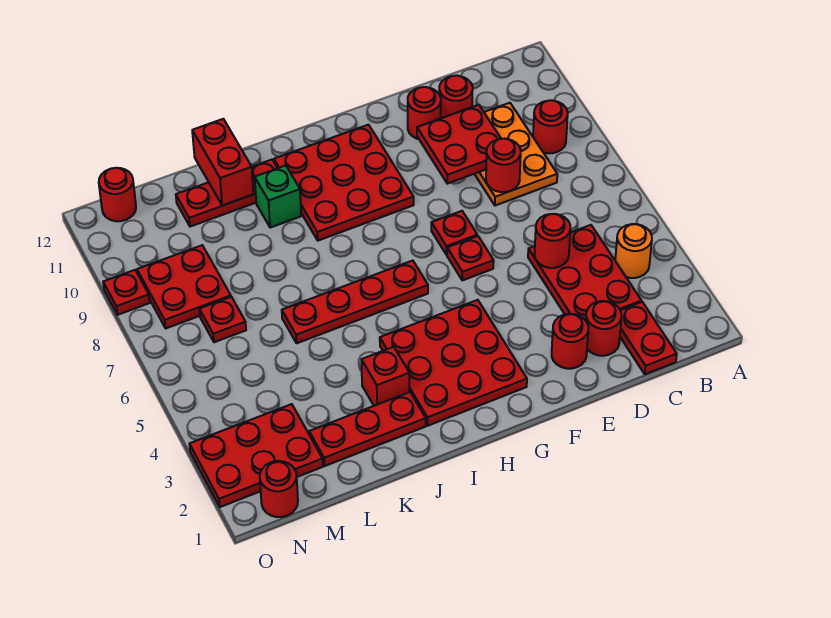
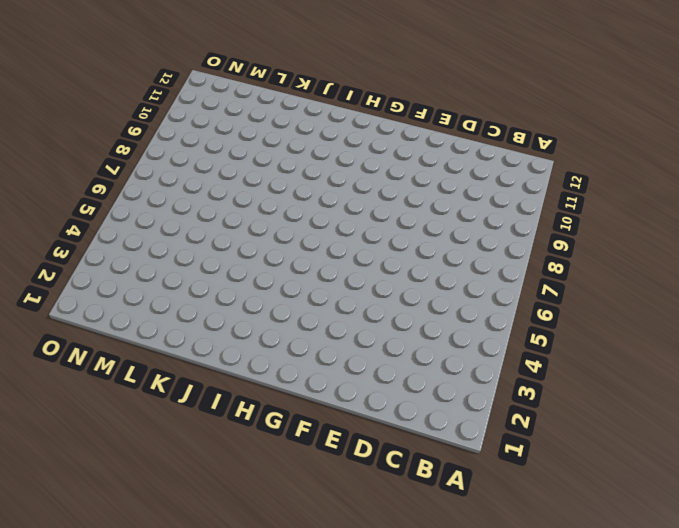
none -> orange round brick B4 level 1
none -> red round brick B9 level 1
none -> red plate C1:C2 level 1

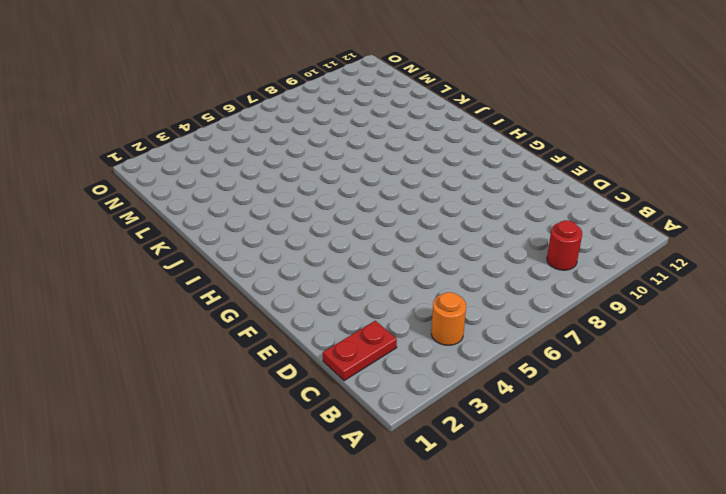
none -> red plate C3:D5 level 1
none -> orange plate C8:D10 level 1
none -> red round brick D2 level 1

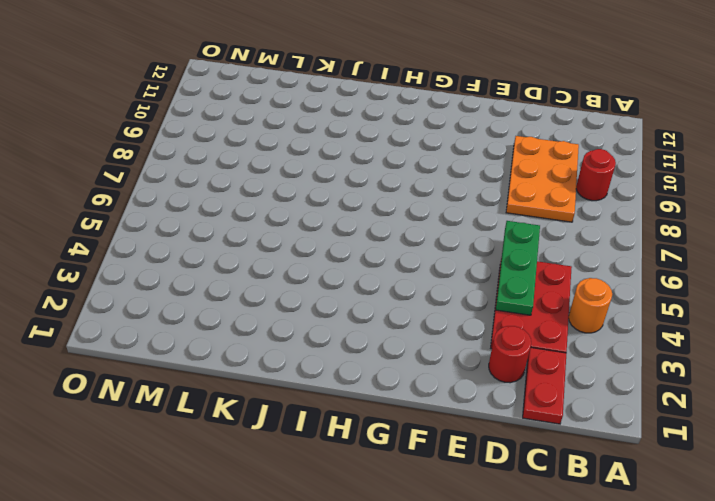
green plate D4:D6 level 2 -> red round brick D5 level 2
none -> red round brick D11 level 1
none -> red round brick E2 level 1
none -> red round brick E11 level 1

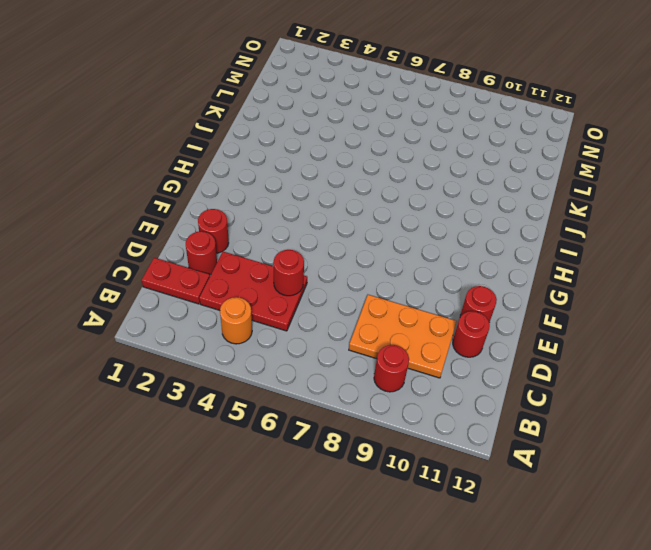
none -> red plate F6 level 1
none -> red plate F7 level 1
none -> red plate G2:I4 level 1

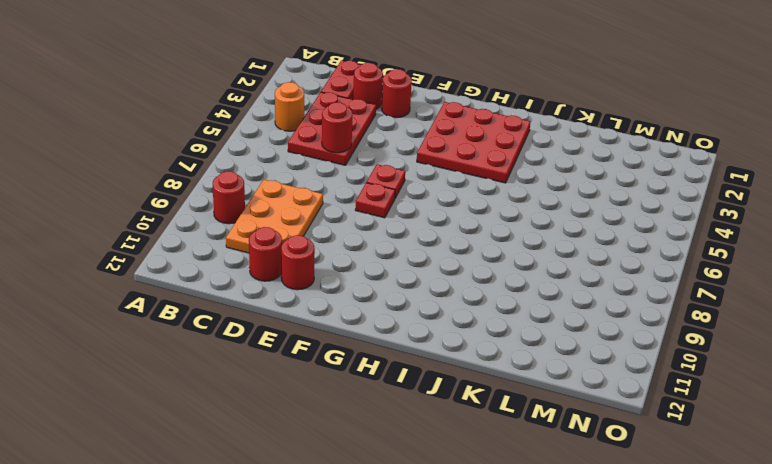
none -> red plate G9:I11 level 1
none -> red plate H6:K6 level 1
none -> red plate J2:L2 level 1

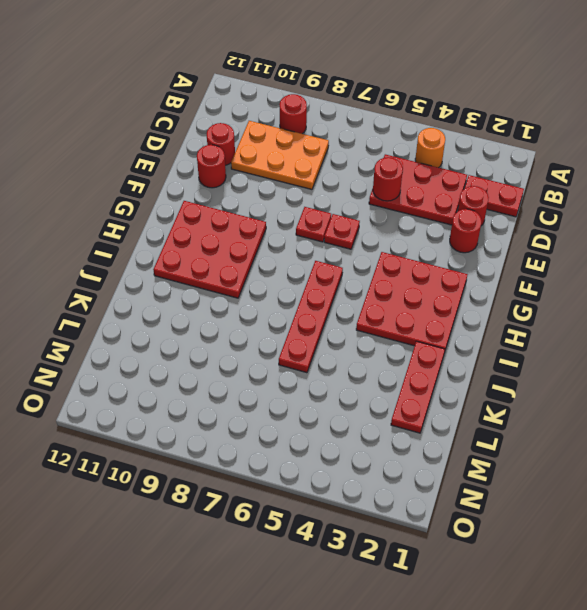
none -> red brick J3 level 1
none -> green brick J10 level 1
none -> red plate J11:L11 level 1

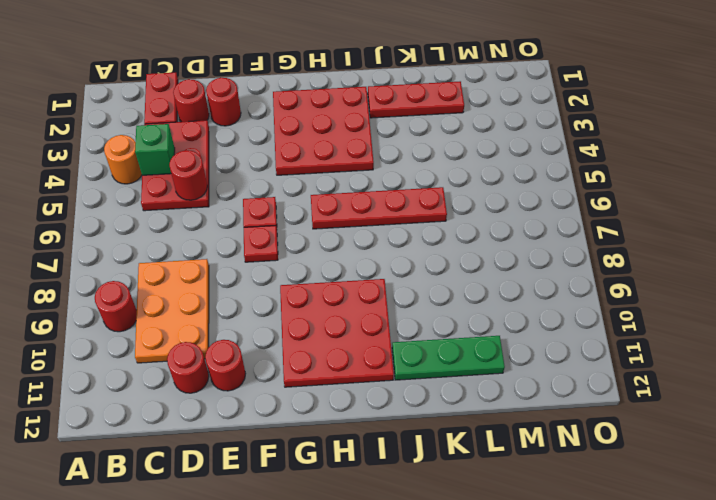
green brick C4 level 2 -> green brick J10 level 1
green plate J11:L11 level 1 -> red plate J11:L11 level 1
none -> red brick J3 level 1
none -> red plate M2:O3 level 1
none -> red plate M7 level 1

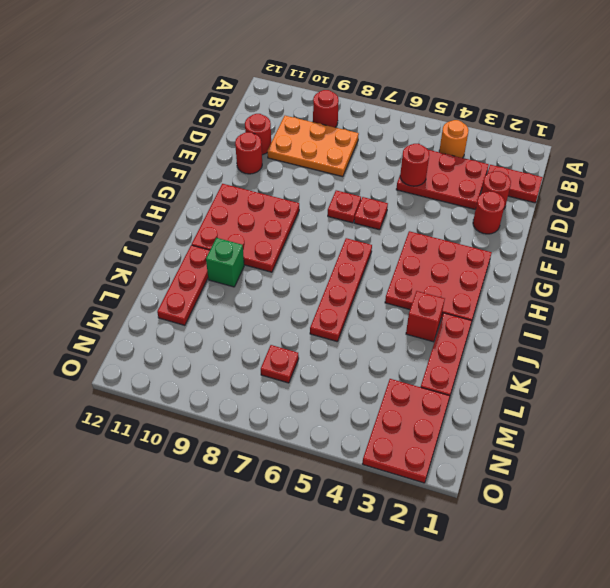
none -> red plate M8:N9 level 1
none -> red round brick N1 level 1
none -> red round brick N12 level 1

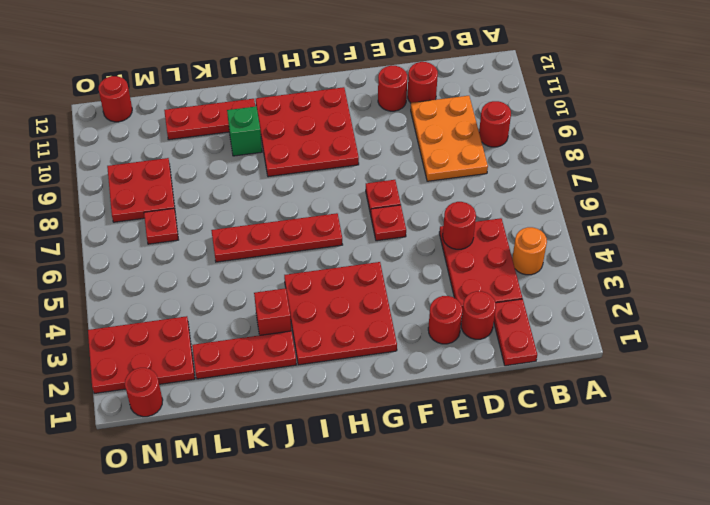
none -> red plate O9 level 1
none -> red round brick D8 level 2
none -> red plate D9:E10 level 2

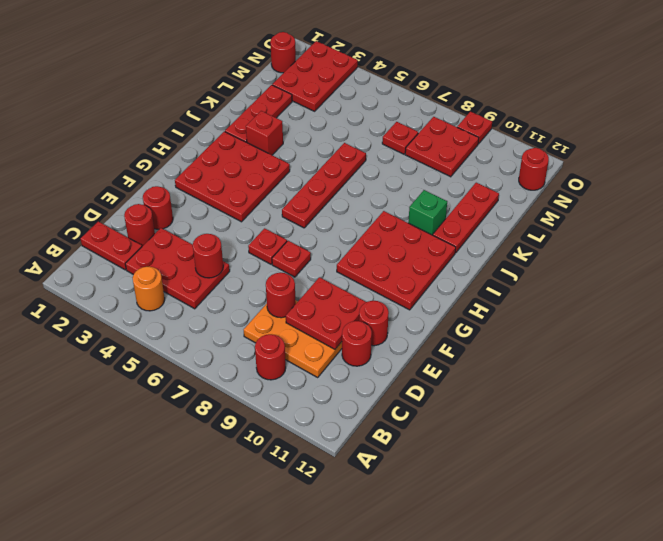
none -> red brick K11:K12 level 2

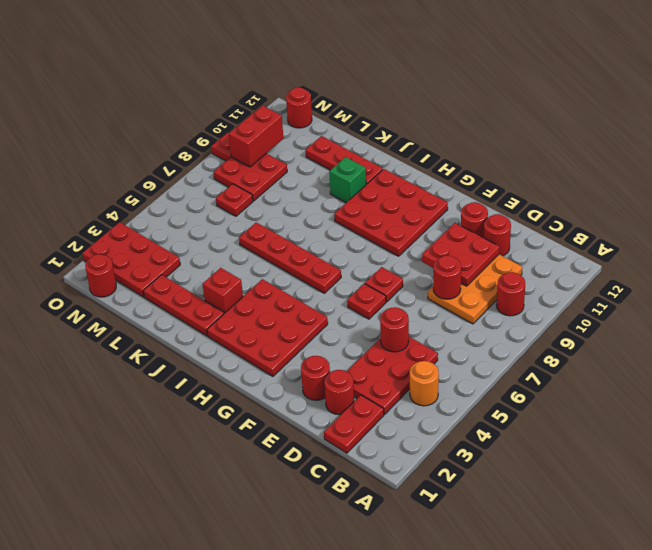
red brick N9:N10 level 2 -> red brick K11:K12 level 2

